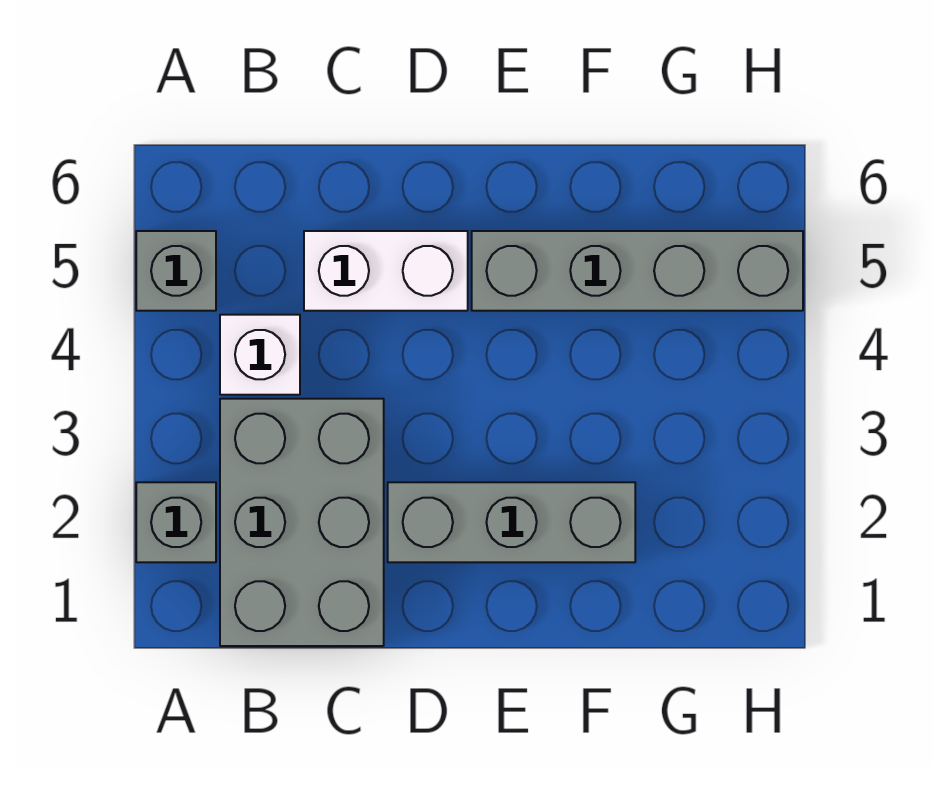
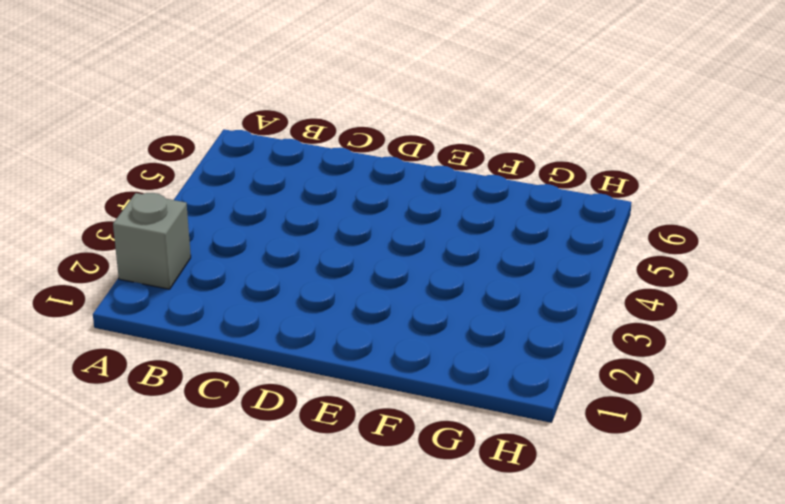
none -> grey brick A5 level 1
none -> grey brick B1:C3 level 1

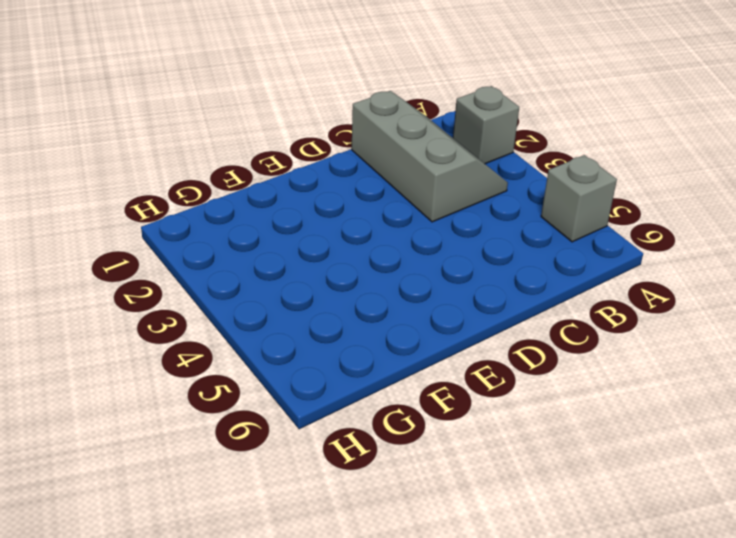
grey slope B1:C3 level 1 top C -> grey brick B1:C3 level 1
none -> white brick B4 level 1
none -> white brick C5:D5 level 1

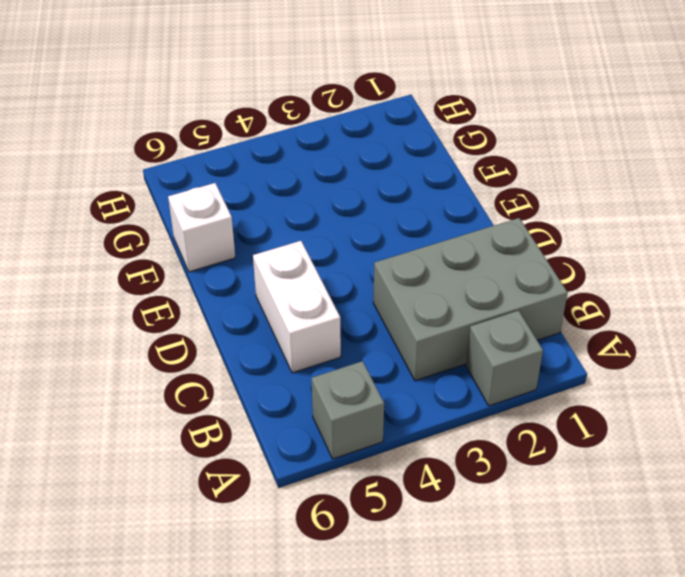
white brick F6 level 1 -> white brick B4 level 1
none -> grey brick D2:F2 level 1
none -> grey brick E5:H5 level 1

